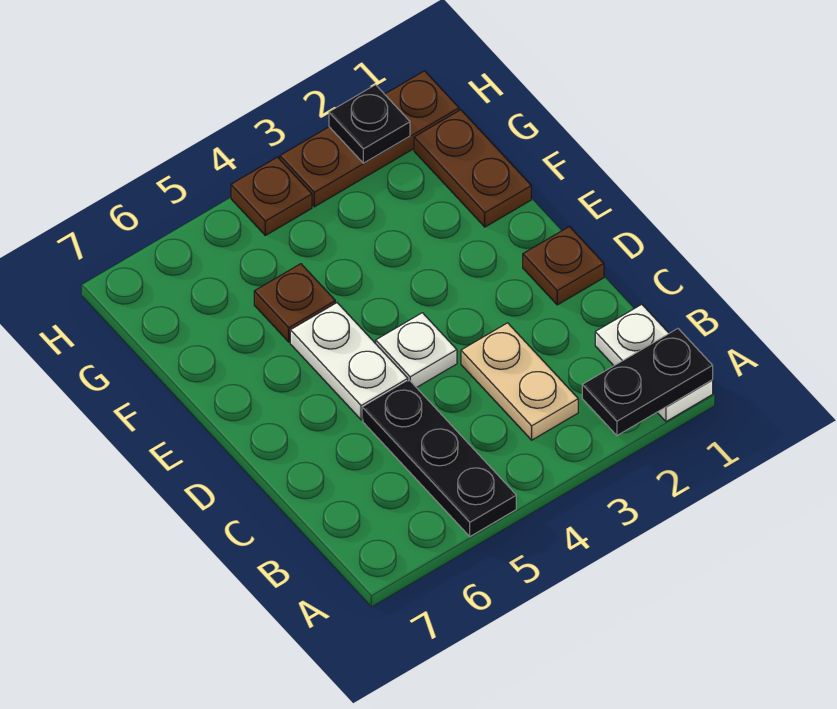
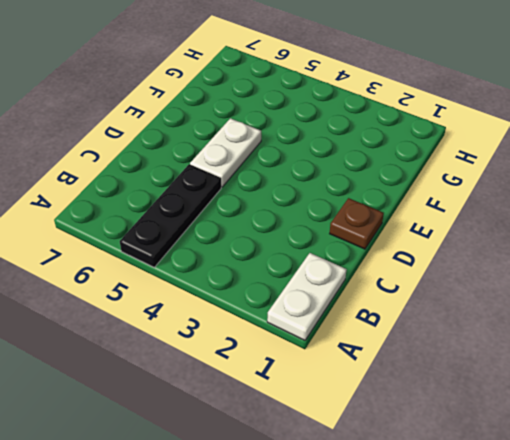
none -> tan plate B3:C3 level 1
none -> white plate D4 level 1
none -> brown plate F1:G1 level 1

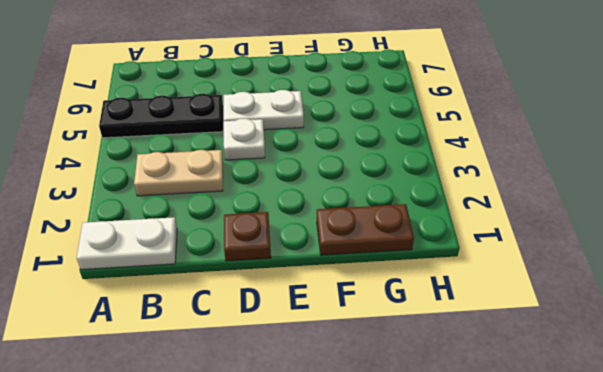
none -> brown plate F5 level 1
none -> brown plate H1:H3 level 1
none -> brown plate H4 level 1

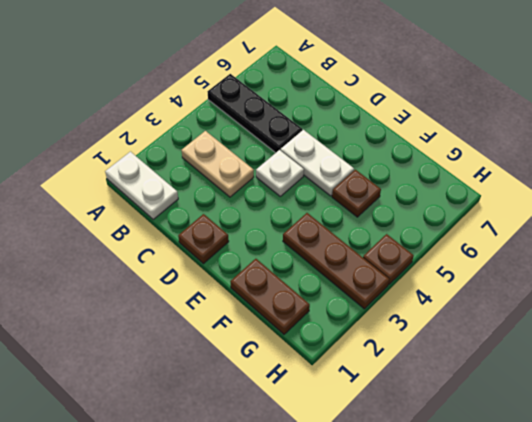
brown plate F3:H3 level 1 -> brown plate H1:H3 level 1
none -> black plate A1:A2 level 2
none -> black plate H2 level 2

